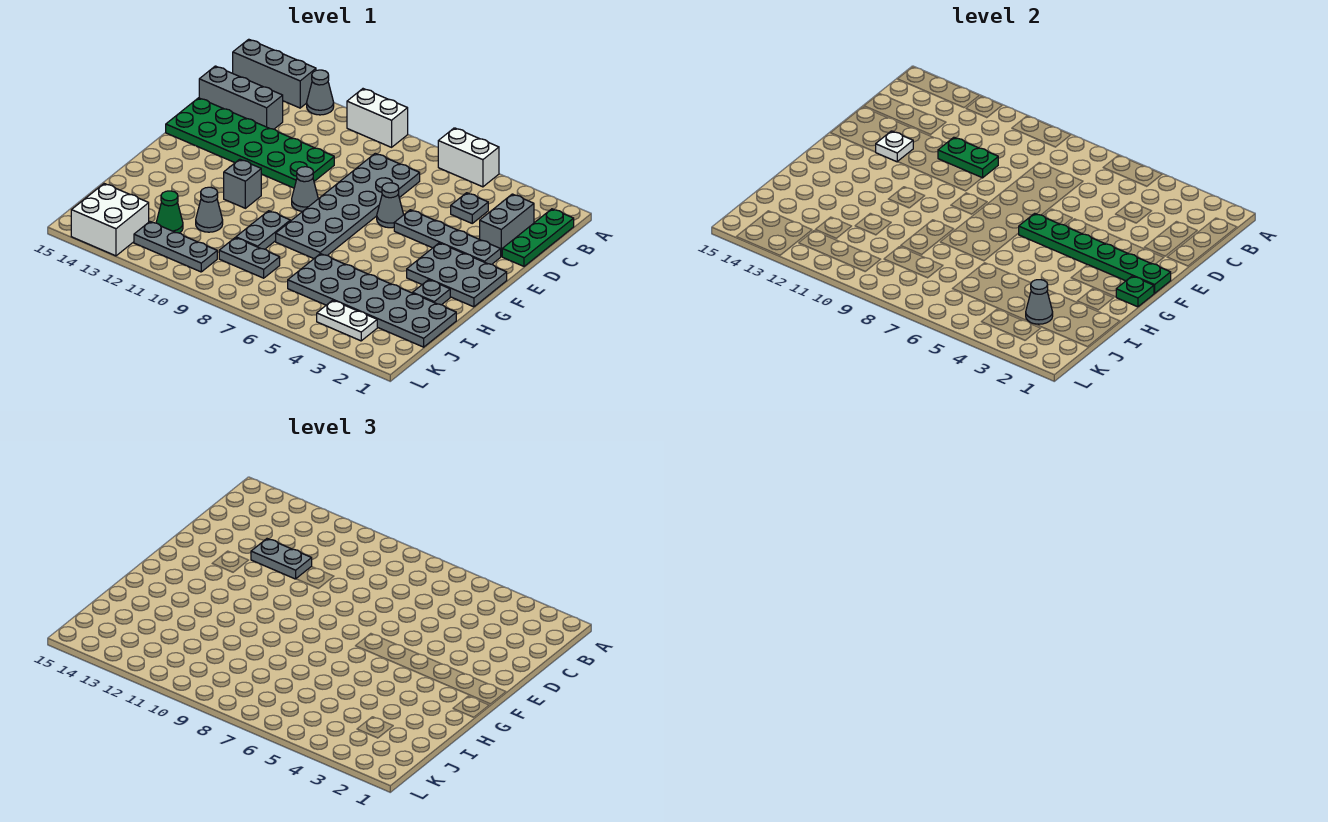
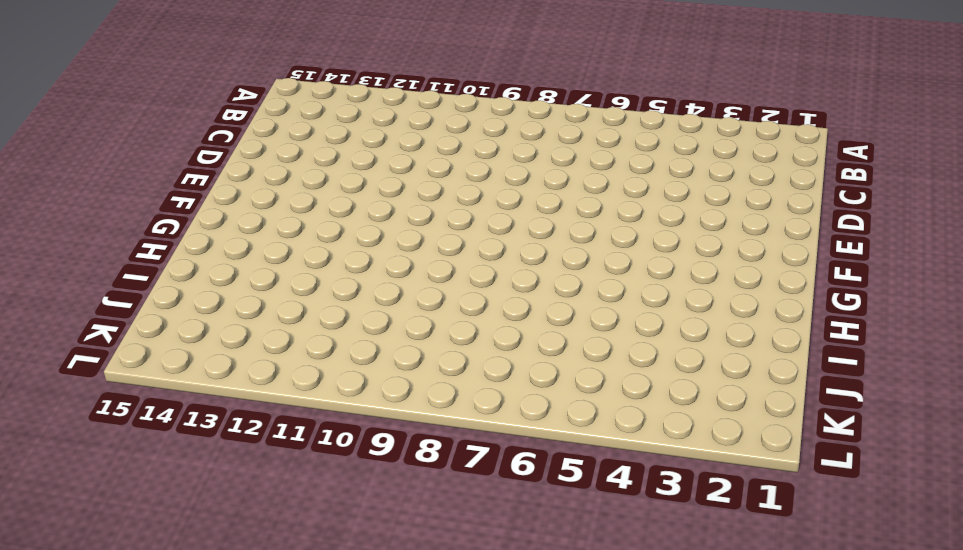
none -> white brick A5:A6 level 1
none -> white brick A9:A10 level 1
none -> grey cone A12 level 1
none -> grey brick A13:A15 level 1

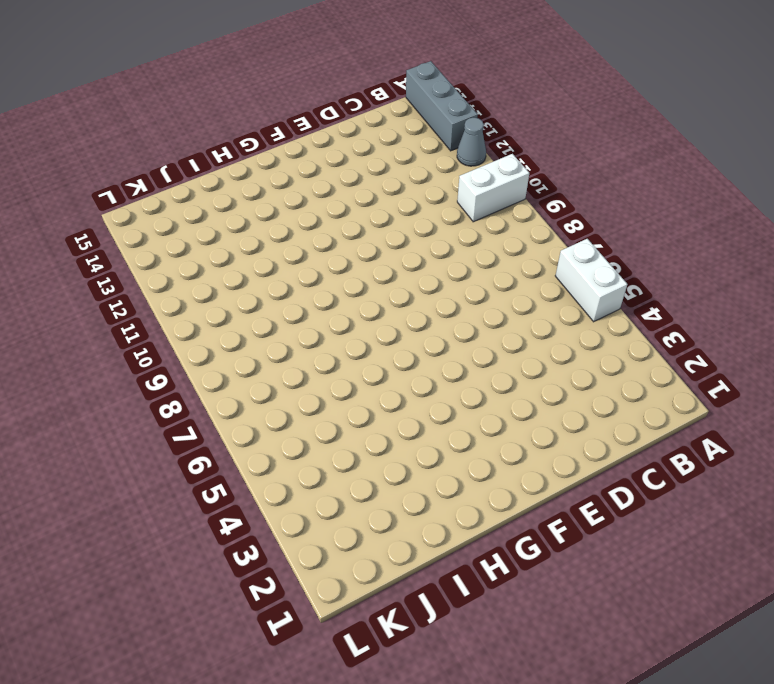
white brick A10:B10 level 1 -> white brick A9:A10 level 1
none -> green plate B1:D1 level 1
none -> grey brick C2:D2 level 1
none -> grey plate C4 level 1
none -> grey plate C7:H8 level 1

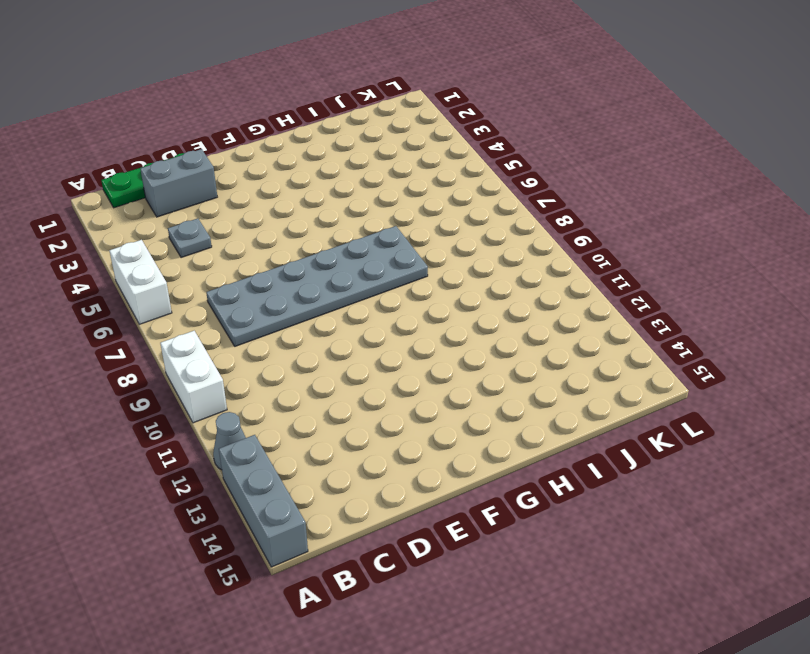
none -> grey brick C13:C15 level 1
none -> green plate D10:E15 level 1
none -> grey plate E2:E5 level 1
none -> grey cone E6 level 1

